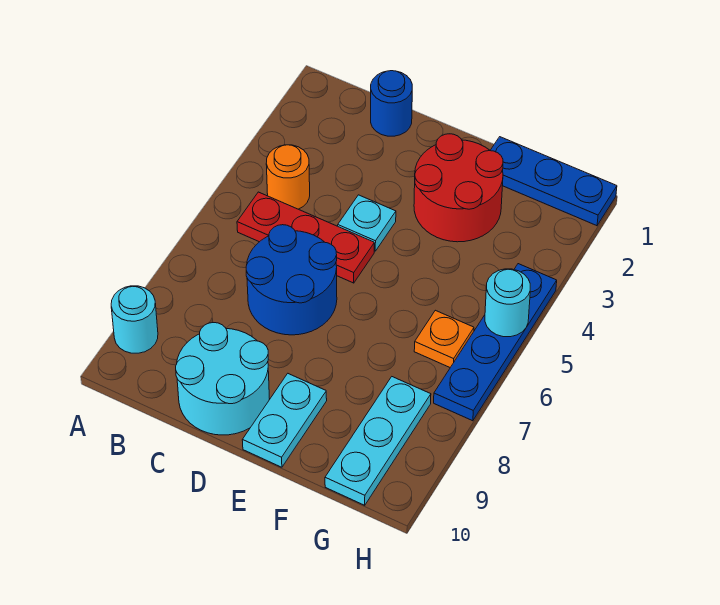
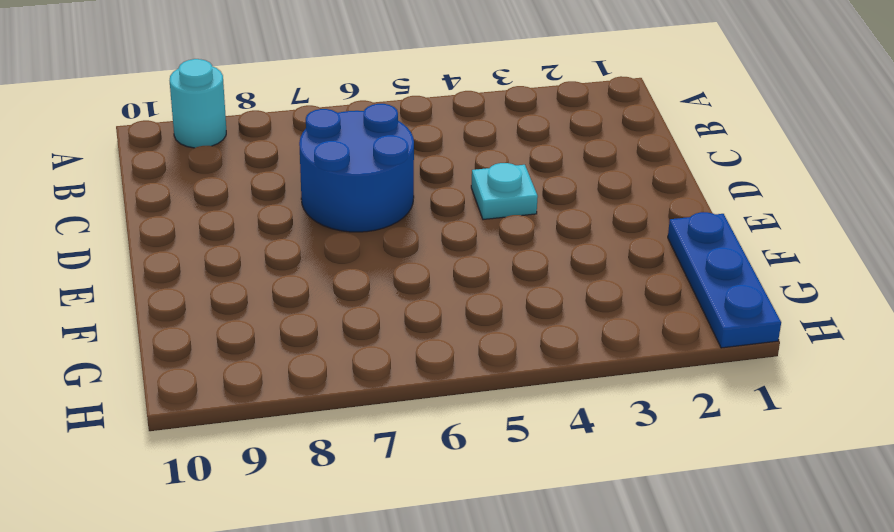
none -> orange round brick B4 level 1
none -> red plate B5:D5 level 1
none -> blue round brick C1 level 1

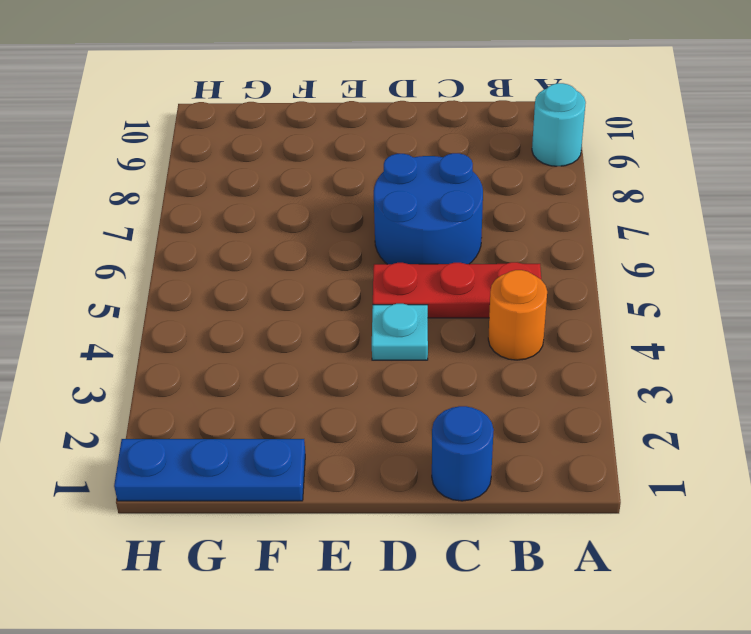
none -> cyan round brick C9:D10 level 1
none -> red round brick E2:F3 level 1
none -> cyan plate E9:E10 level 1

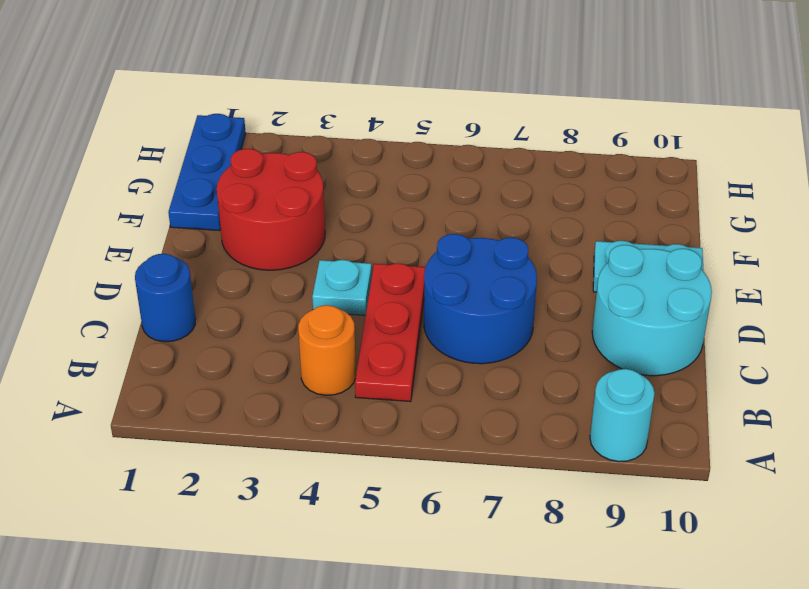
none -> orange plate G6 level 1
none -> cyan plate G8:G10 level 1
none -> blue plate H4:H7 level 1

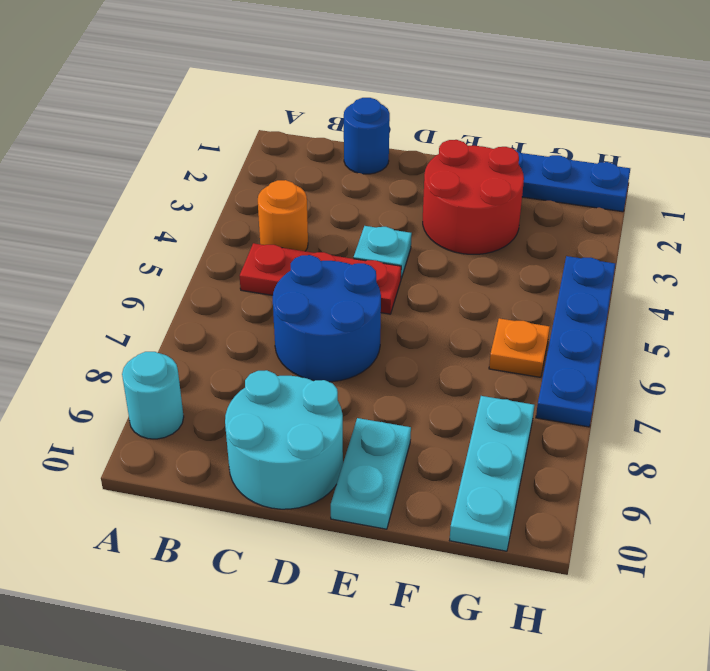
none -> cyan round brick H5 level 2

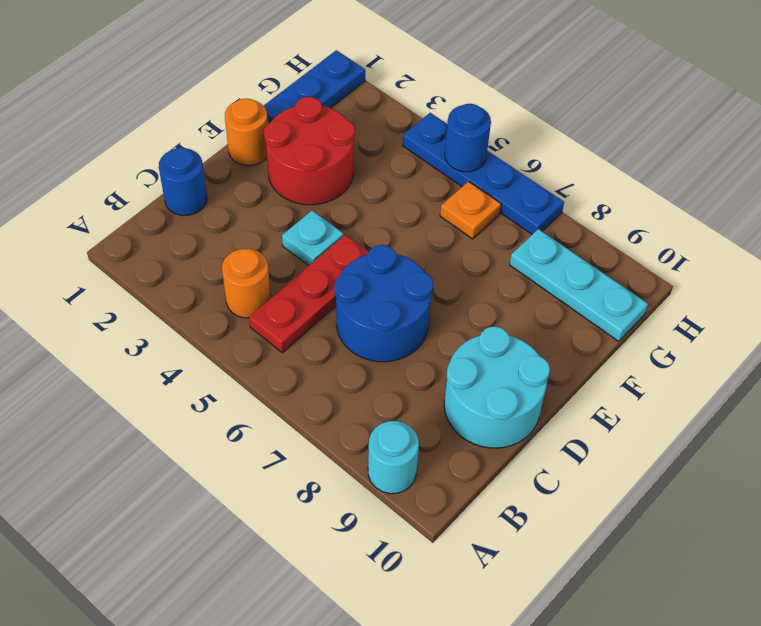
orange round brick E1 level 1 -> none
blue round brick H5 level 2 -> cyan round brick H5 level 2
none -> cyan plate E9:E10 level 1

